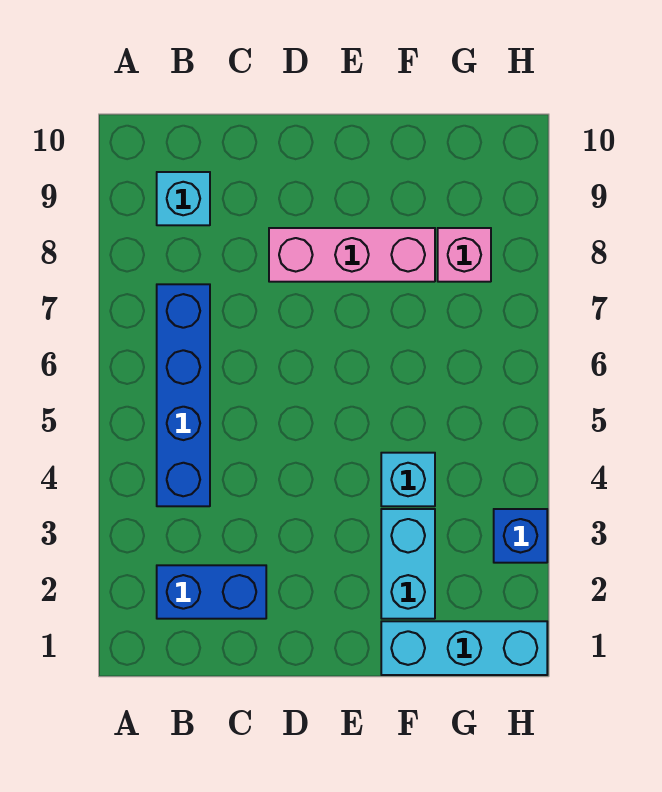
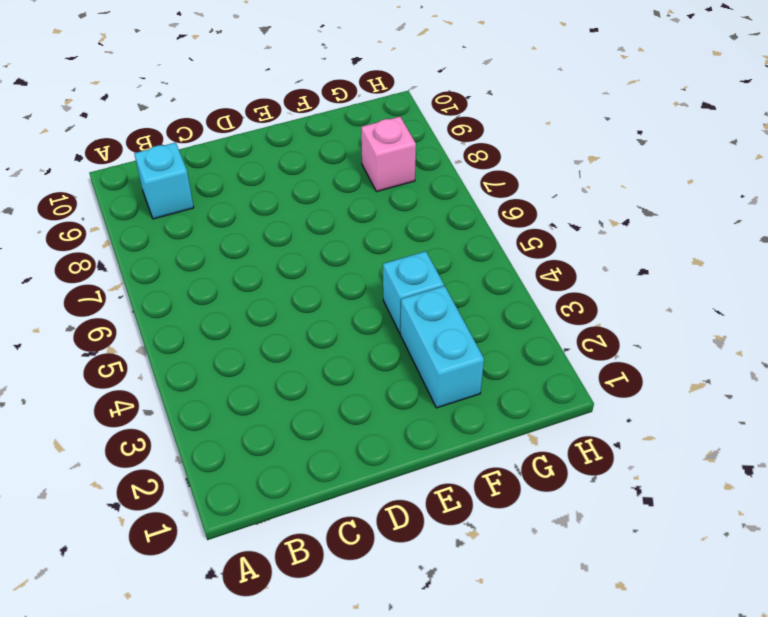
none -> blue brick B2:C2 level 1
none -> blue brick B4:B7 level 1

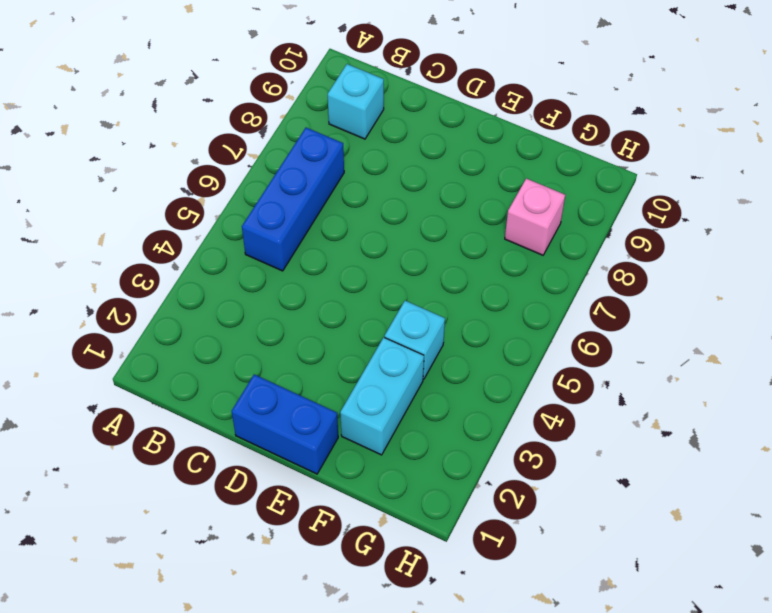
blue brick B5:B7 level 1 -> blue brick B4:B7 level 1
blue brick D1:E1 level 1 -> blue brick B2:C2 level 1
none -> pink brick D8:F8 level 1
none -> cyan brick F1:H1 level 1

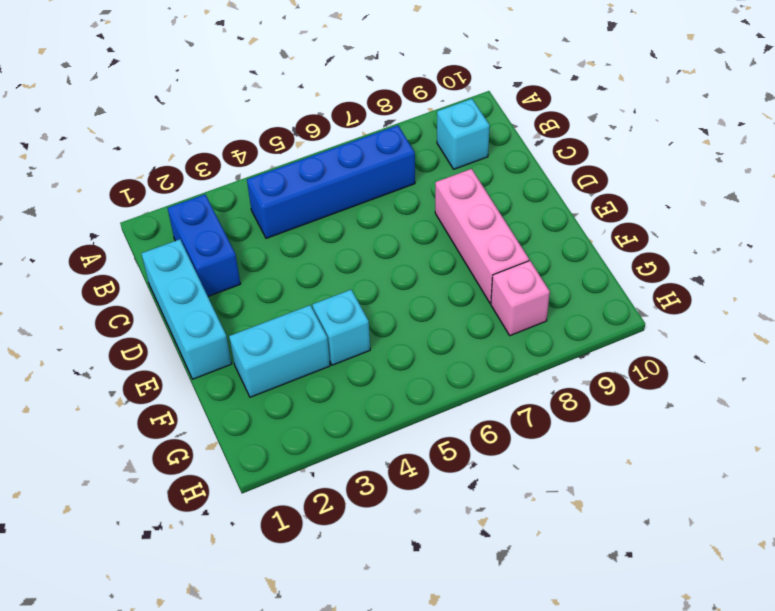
cyan brick C1:E1 level 1 -> cyan brick F1:H1 level 1
none -> blue brick H3 level 1

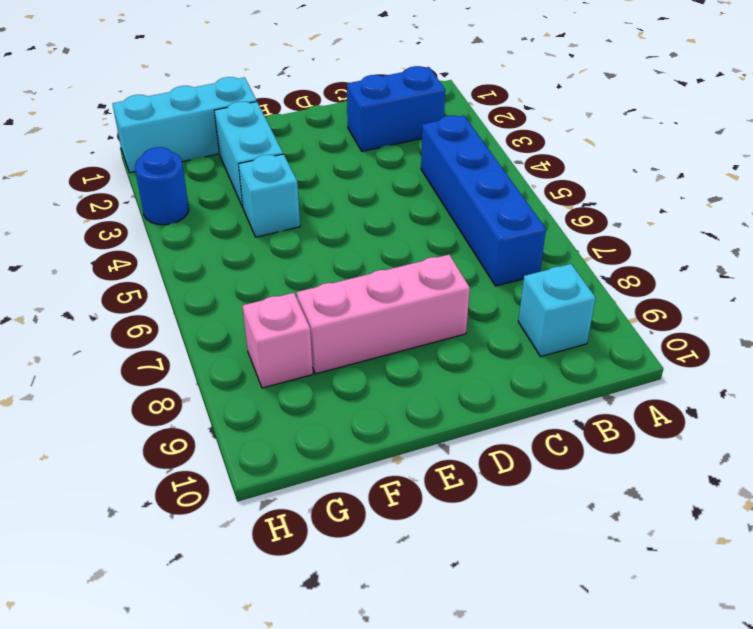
blue round brick H3 level 1 -> blue brick H3 level 1

